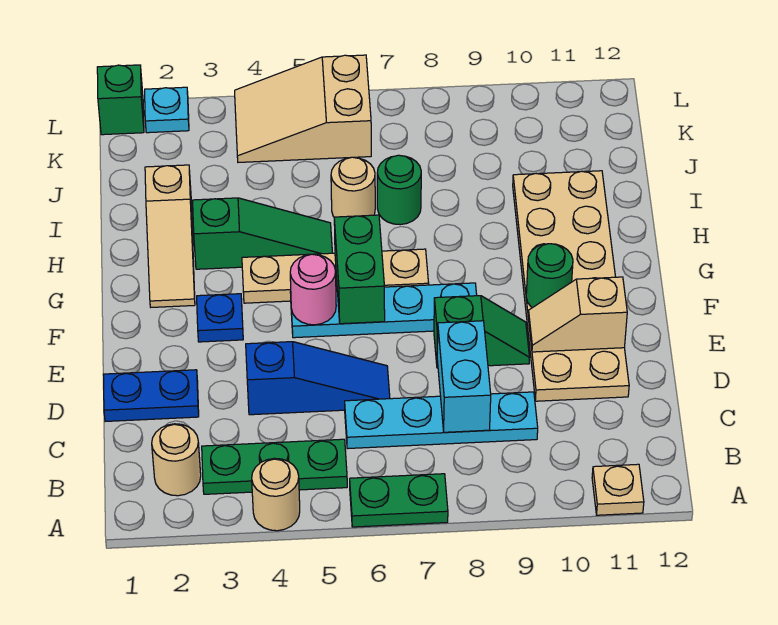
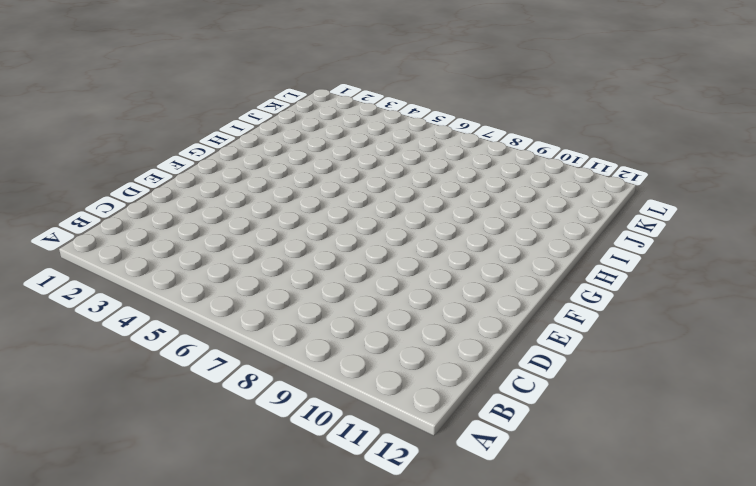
none -> tan round brick A4 level 1
none -> green plate A6:A7 level 1
none -> tan plate A11 level 1

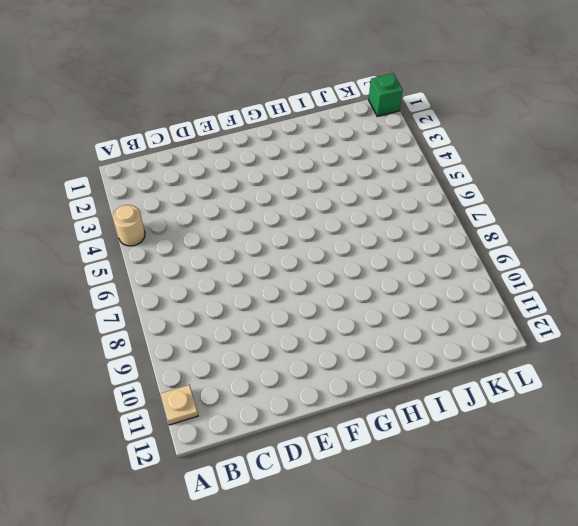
none -> green plate A6:A7 level 1
none -> tan round brick B2 level 1
none -> green plate B3:B5 level 1

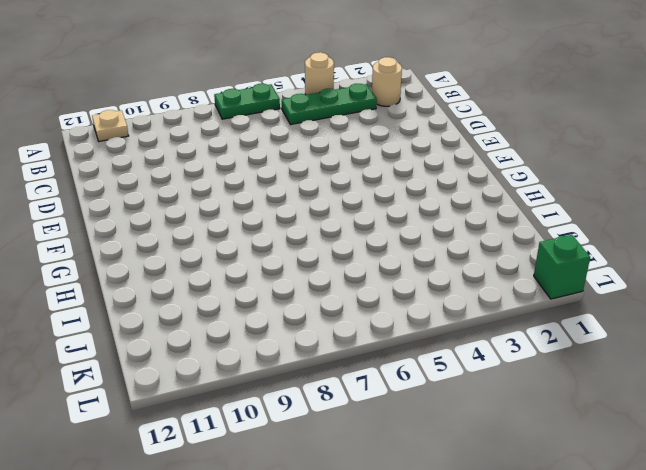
none -> cyan plate C6:C9 level 1
none -> blue plate D1:D2 level 1
none -> blue slope D4:D6 level 1 top 4

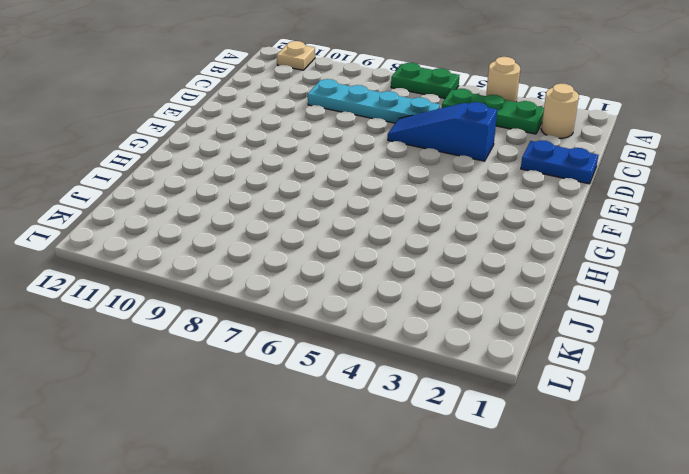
none -> tan plate D10:I11 level 1
none -> green slope E8:E9 level 1 top 8
none -> blue plate F3 level 1

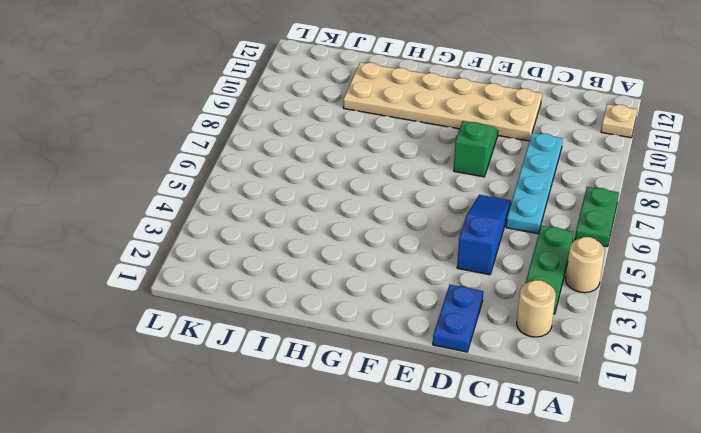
none -> blue plate F3 level 1
none -> cyan plate F5:F8 level 1
none -> tan slope G2:I2 level 1 top I

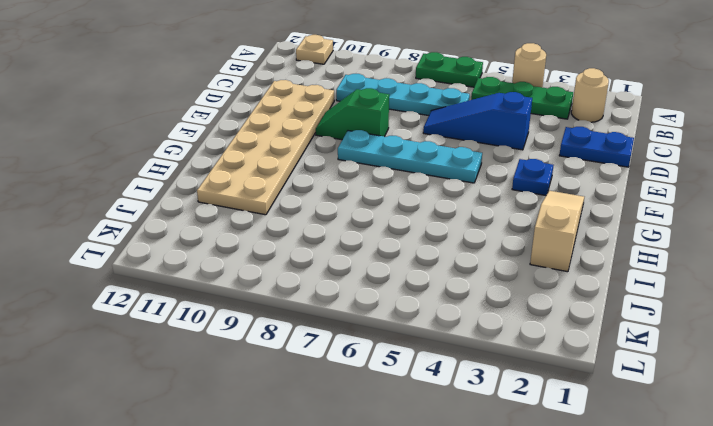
none -> tan plate G4:G7 level 1
none -> green slope H3:H5 level 1 top 3
none -> tan round brick I6 level 1

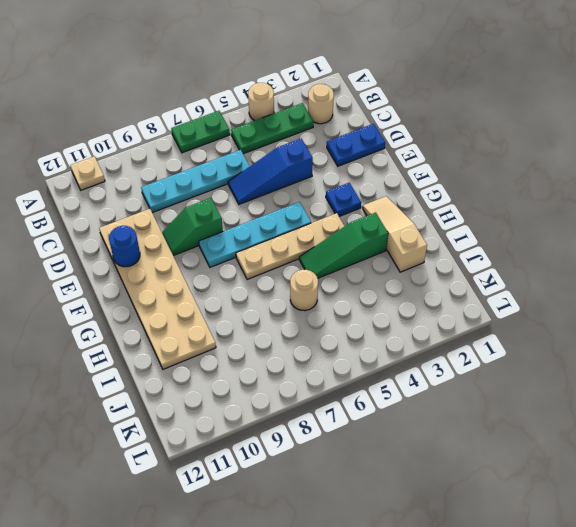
blue round brick E11 level 2 -> tan slope E10:E11 level 2 top 11
none -> green round brick I7 level 1
none -> tan slope K4:L6 level 1 top 6
none -> green brick L1 level 1

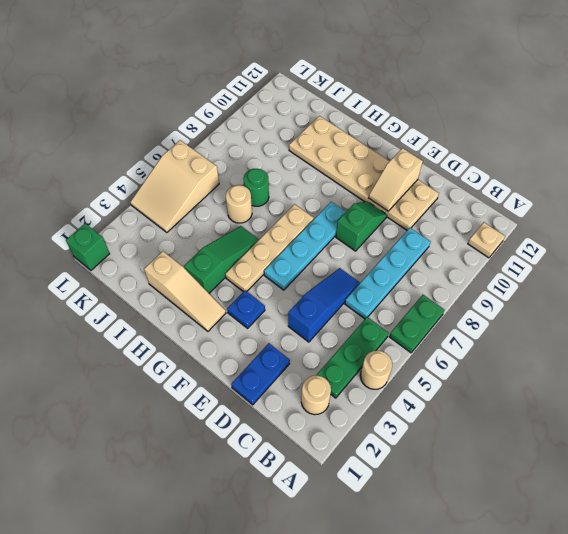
none -> cyan plate L2 level 1
none -> cyan brick C8:D8 level 2
none -> pink round brick F5 level 2

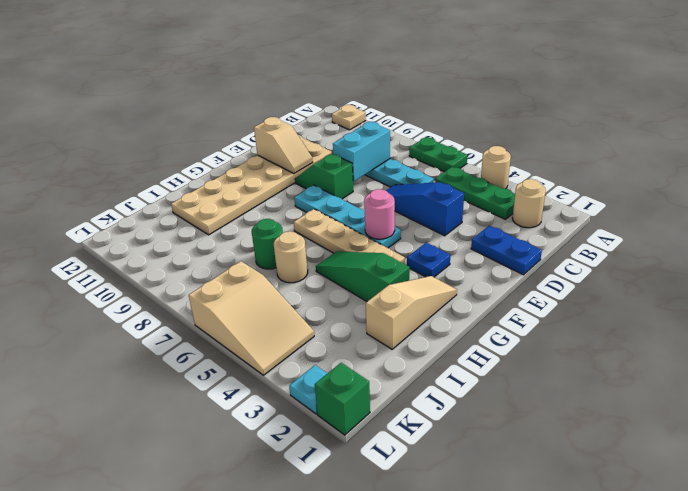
none -> green brick F6:G6 level 2
none -> green round brick F10 level 2

